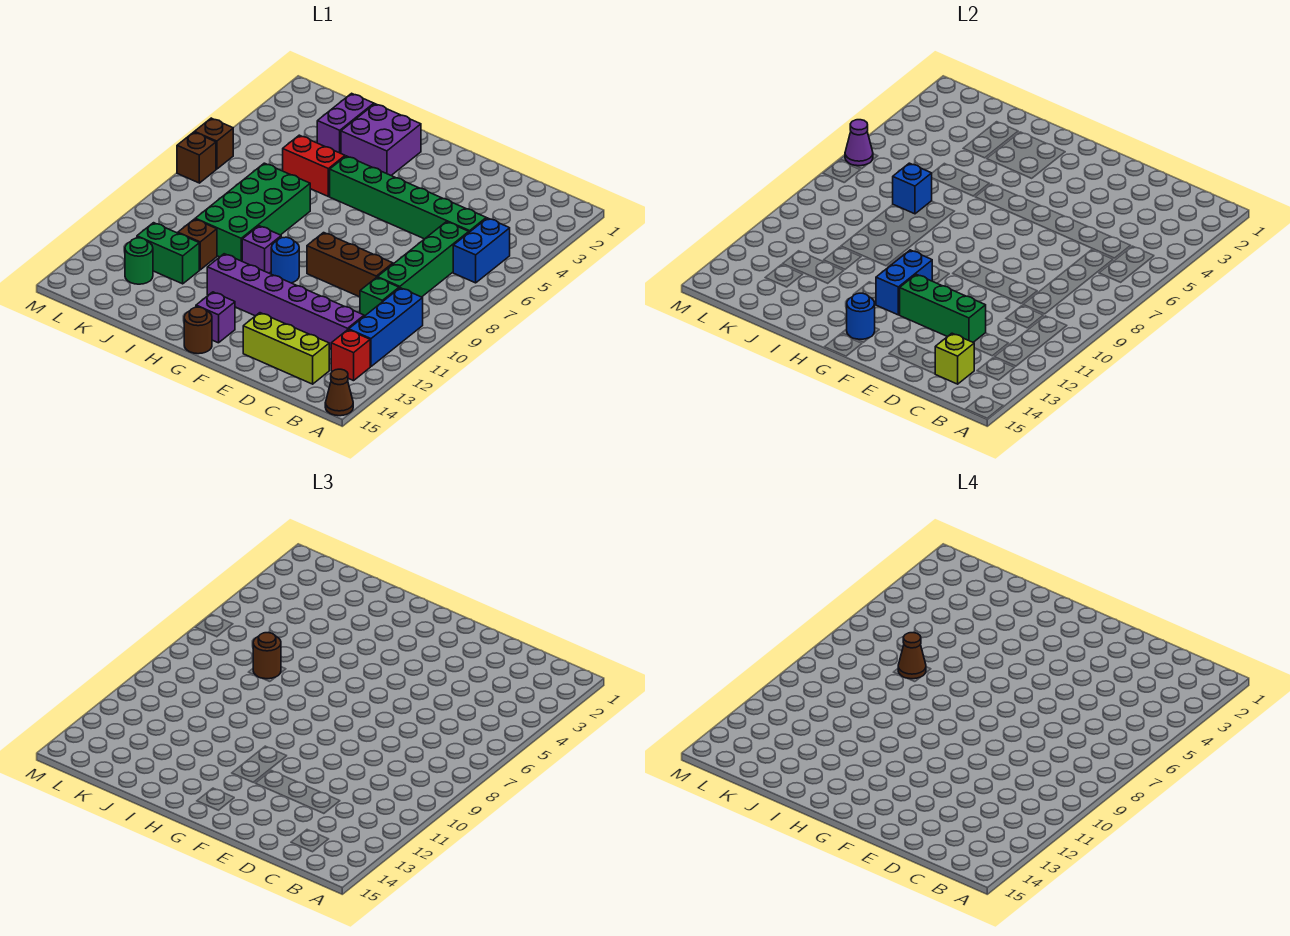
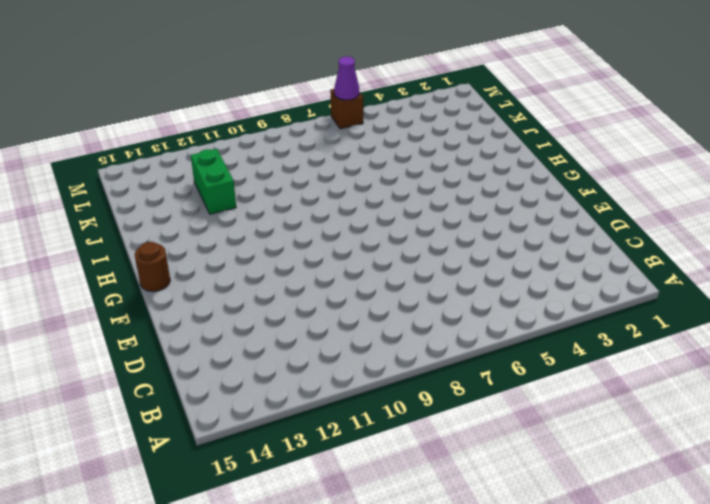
none -> brown cone A15 level 1
none -> blue brick B5:B6 level 1
none -> blue brick B10:B12 level 1
none -> red brick B13 level 1

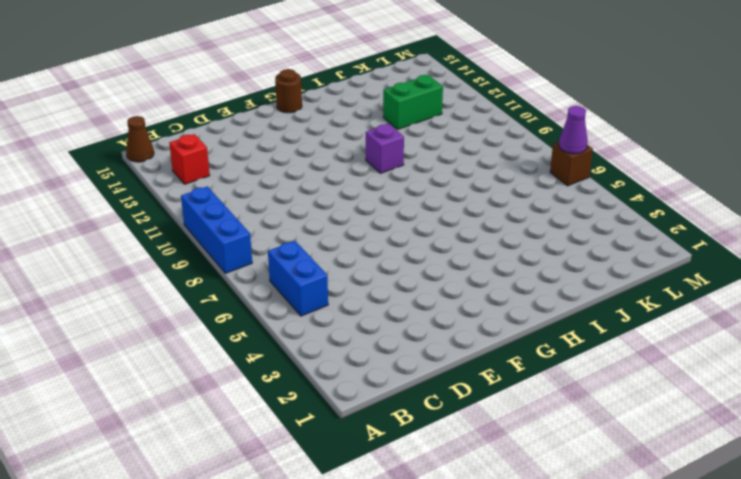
blue brick A8:A10 level 1 -> blue brick B10:B12 level 1
none -> green brick C5:H5 level 1
none -> green brick C6:C9 level 1
none -> green brick C10 level 1
none -> purple brick C12:H12 level 1

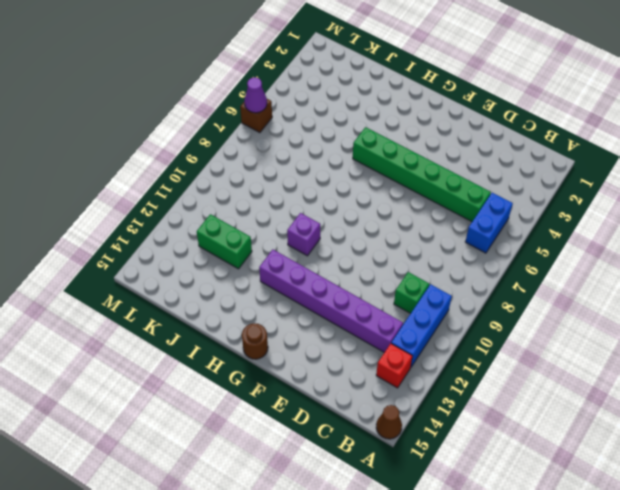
none -> green brick C6:C9 level 1
none -> lime brick C14:E14 level 1
none -> brown brick D9:F9 level 1
none -> blue round brick G10 level 1

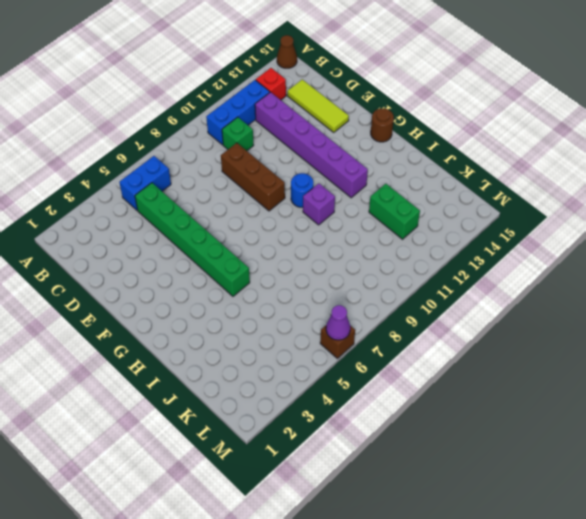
lime tile C14:E14 level 1 -> lime brick C14:E14 level 1
none -> green brick C6:C9 level 1
none -> purple brick G14 level 1
none -> purple brick H2:I3 level 1
none -> red brick I5:J5 level 1

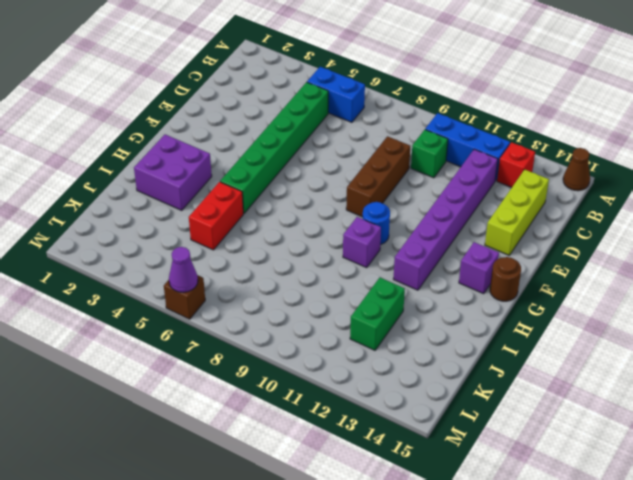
none -> green brick C6:C9 level 1
none -> green brick I7:J10 level 1
none -> purple brick J2:J3 level 1
none -> brown brick J11 level 1

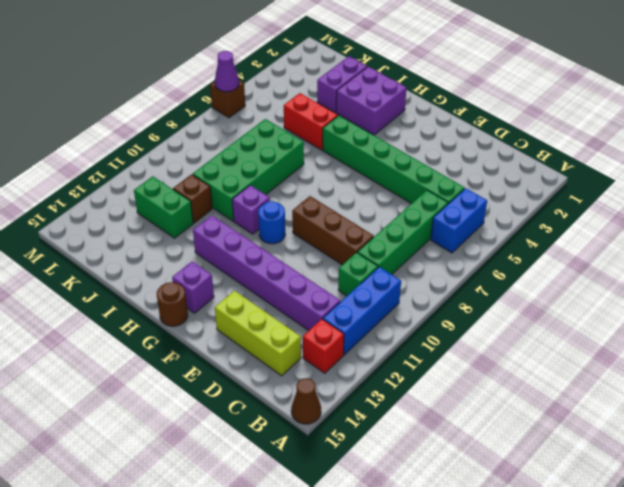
none -> green round brick K13 level 1
none -> brown brick M7 level 1
none -> lime brick C14 level 2
none -> green brick D12:F12 level 2

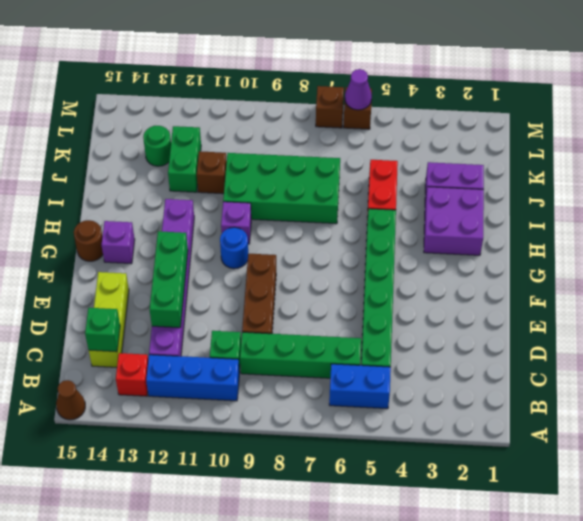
green brick C14 level 2 -> lime brick C14 level 2
none -> blue brick G11:G12 level 2
none -> blue round brick G14 level 2
none -> blue brick J7 level 2
none -> brown round brick J7 level 3

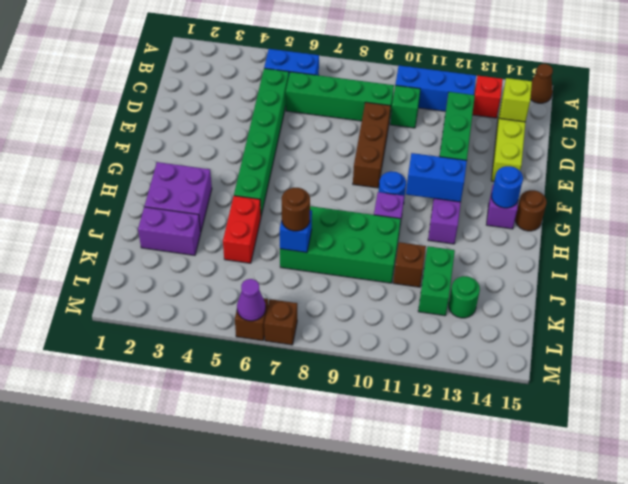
none -> brown cone J7 level 4

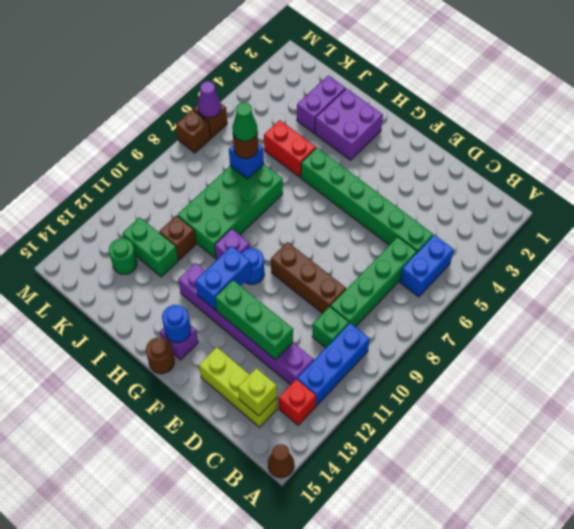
green cone J7 level 4 -> brown cone J7 level 4

